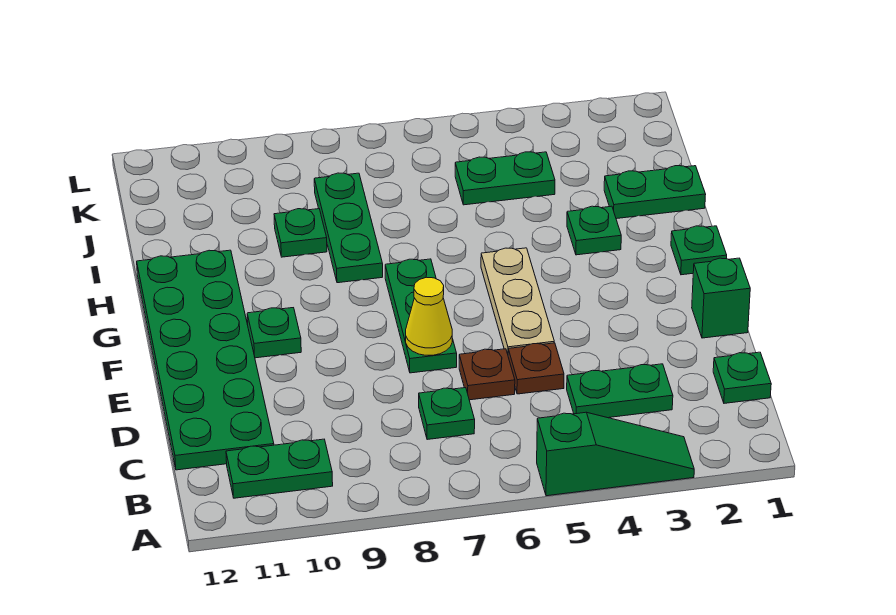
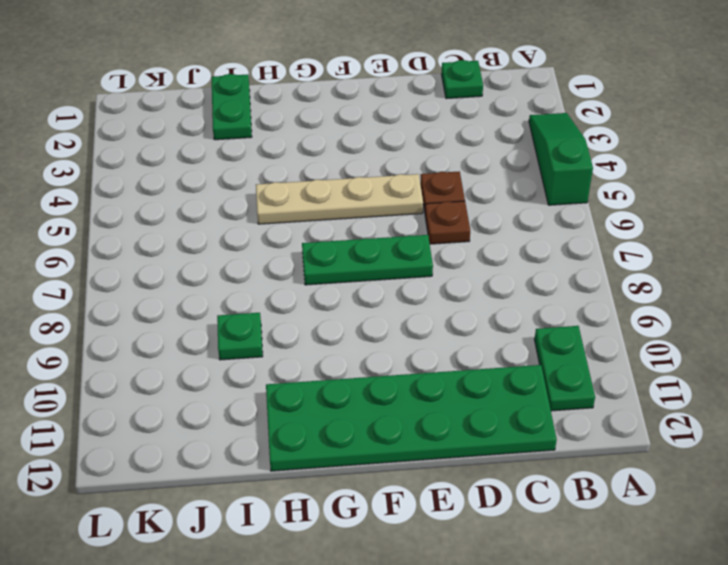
tan plate E5:H5 level 1 -> tan plate E5:G5 level 1
none -> green plate C3:C4 level 1
none -> green plate C7 level 1
none -> green brick E1 level 1

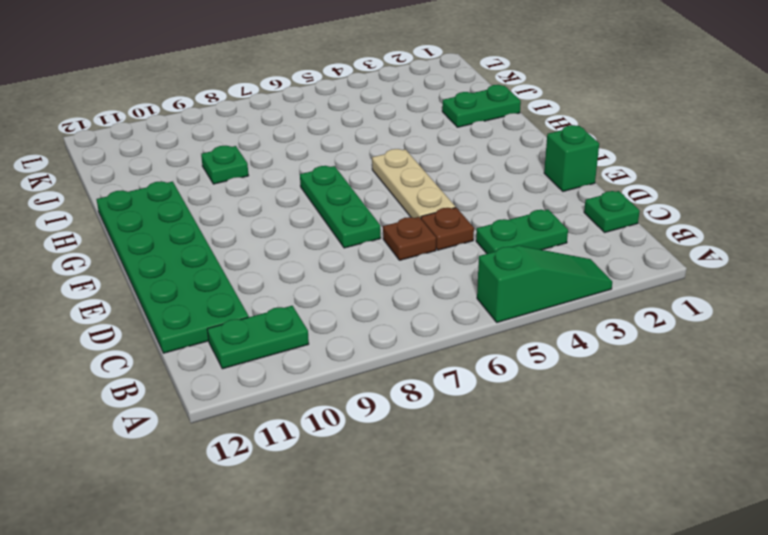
none -> green plate C7 level 1
none -> green plate F10 level 1
none -> green plate G1 level 1

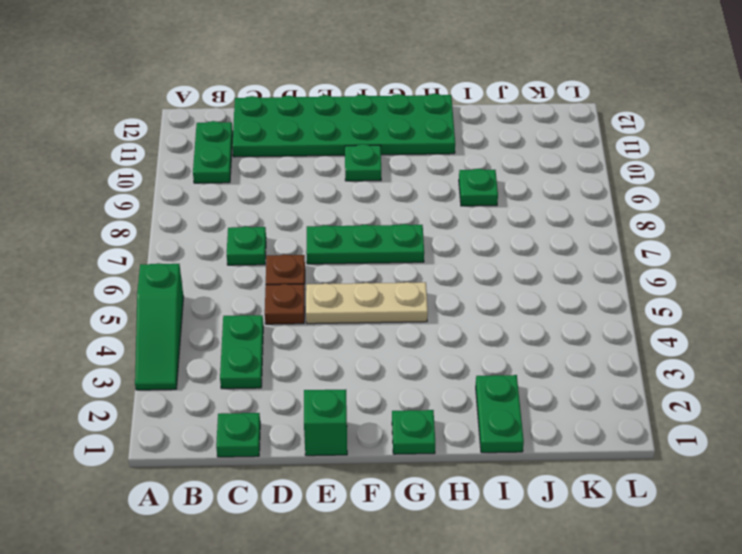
none -> green plate H3 level 1
none -> green plate H8:J8 level 1
none -> green plate J4:J5 level 1

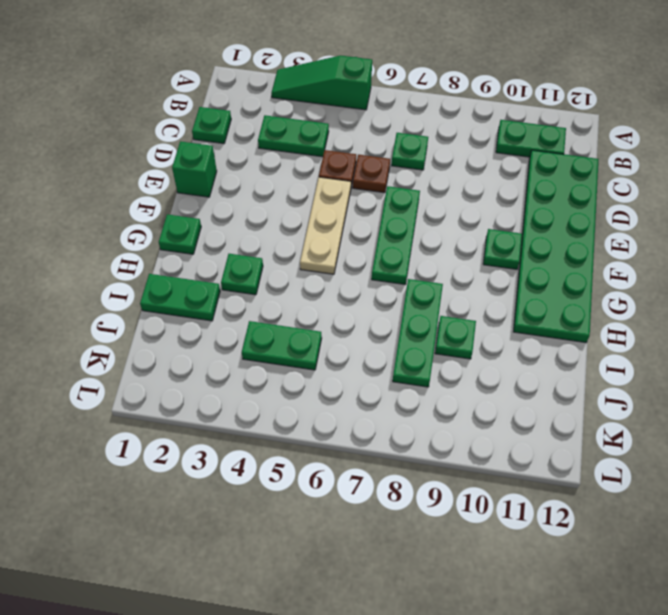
none -> yellow cone E7 level 2

